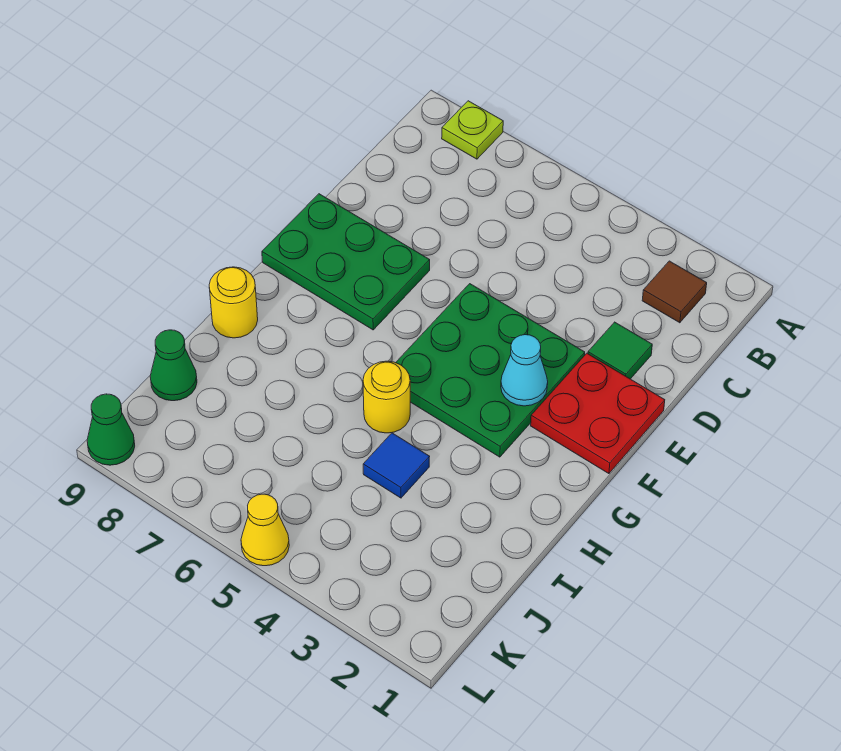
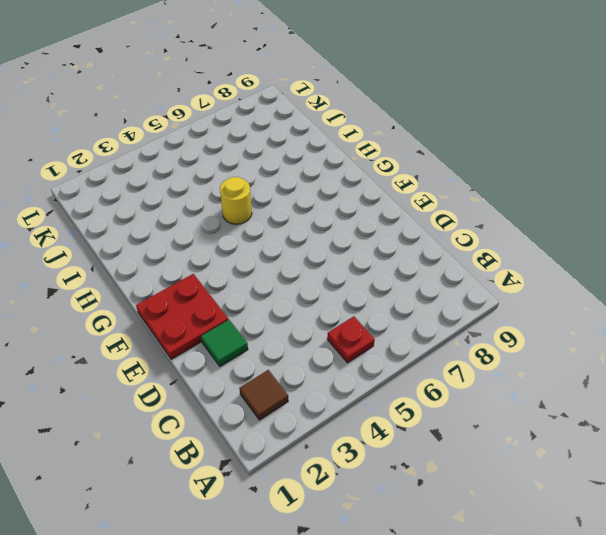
red plate B5 level 1 -> none
none -> lime plate A8 level 1
none -> green plate E3:G5 level 1
none -> green plate E7:F9 level 1

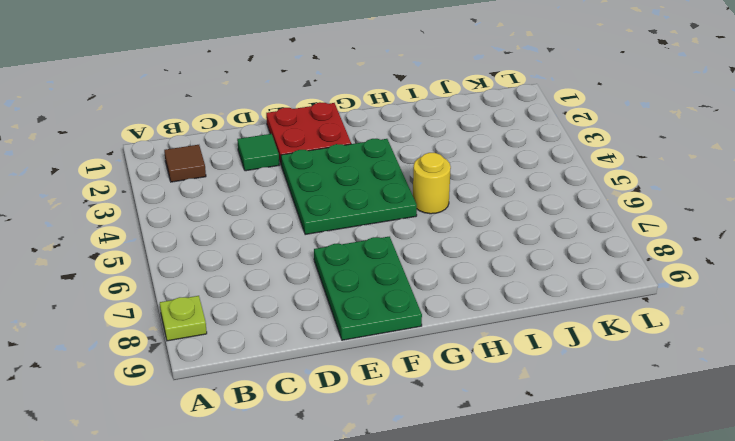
none -> yellow round brick H9 level 1
none -> blue tile I4 level 1
none -> green cone J9 level 1

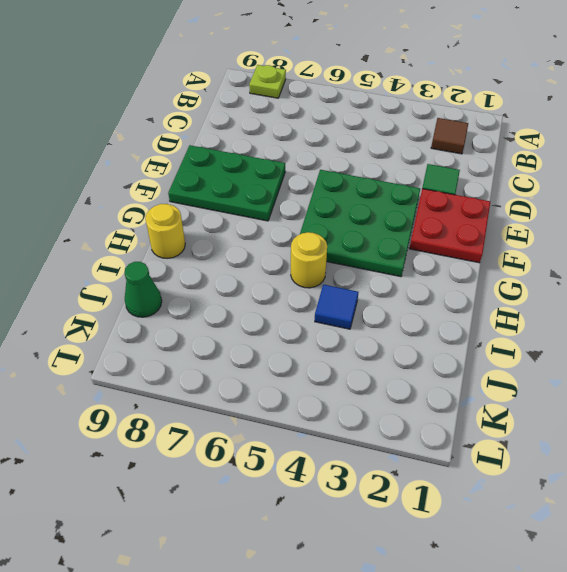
none -> yellow cone L5 level 1
none -> green cone L9 level 1
none -> cyan cone F3 level 2

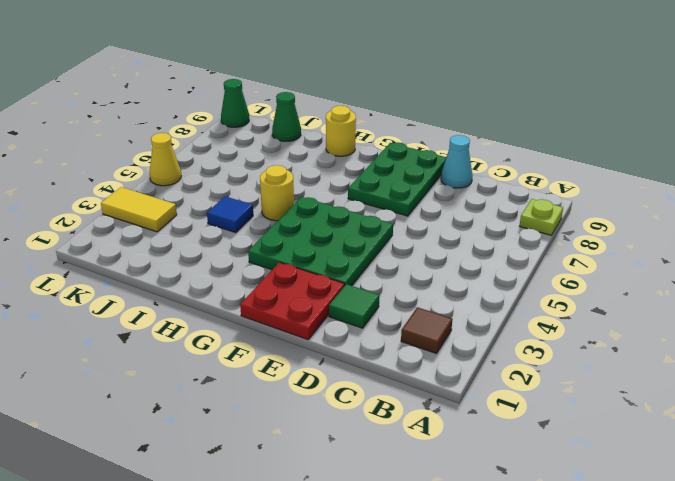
cyan cone D9 level 1 -> cyan cone F3 level 2
yellow tile K3:L3 level 1 -> none

